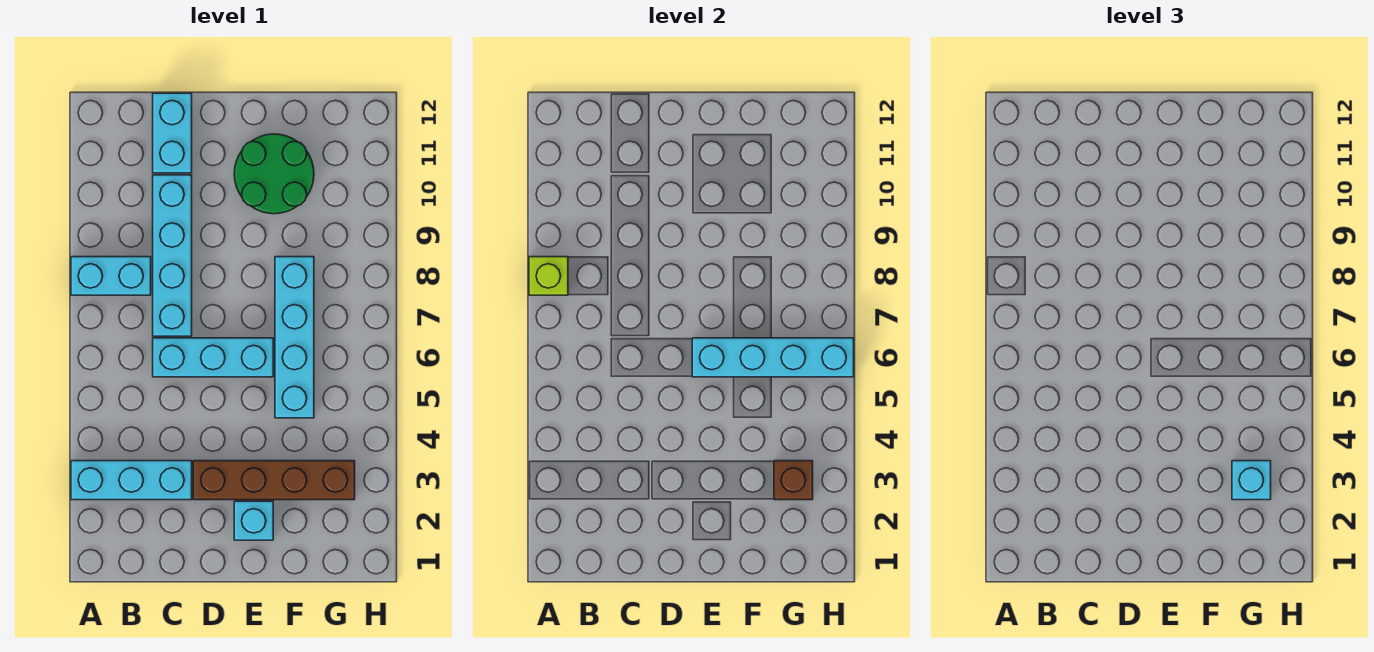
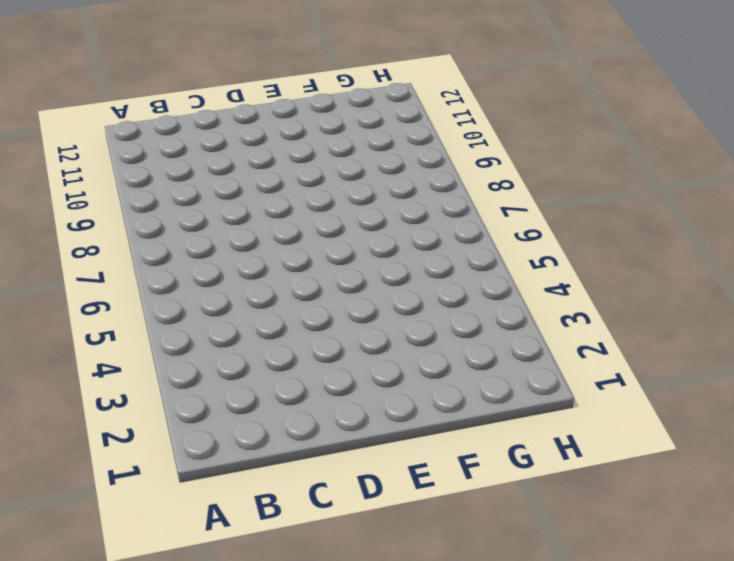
none -> cyan brick A3:C3 level 1
none -> cyan brick A8:B8 level 1
none -> cyan brick C6:E6 level 1

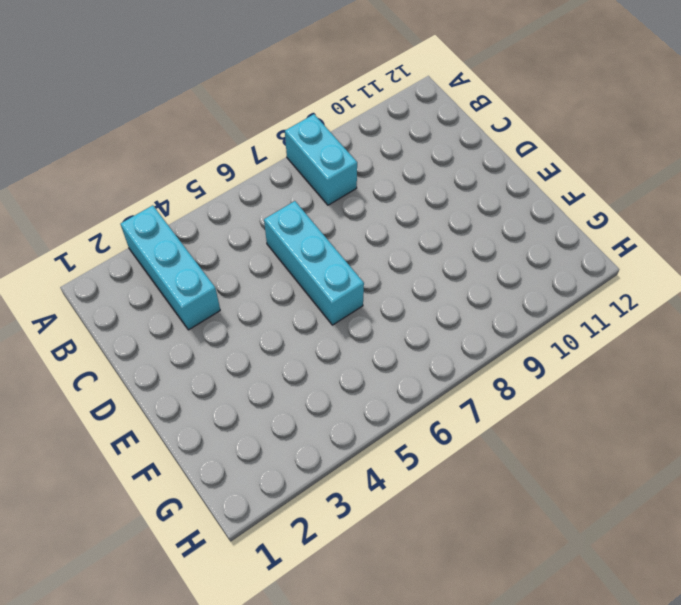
none -> cyan brick C7:C10 level 1
none -> cyan brick C11:C12 level 1
none -> brown brick D3:G3 level 1

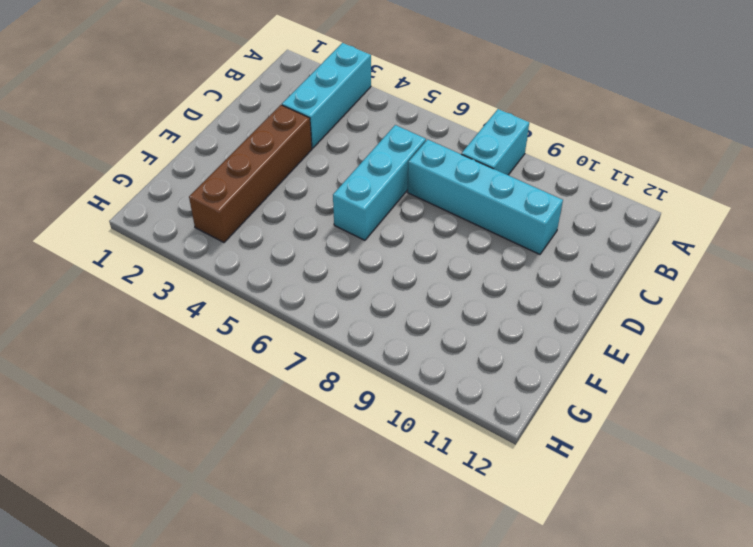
none -> cyan brick C11:C12 level 1
none -> cyan brick E2 level 1
none -> green round brick E10:F11 level 1

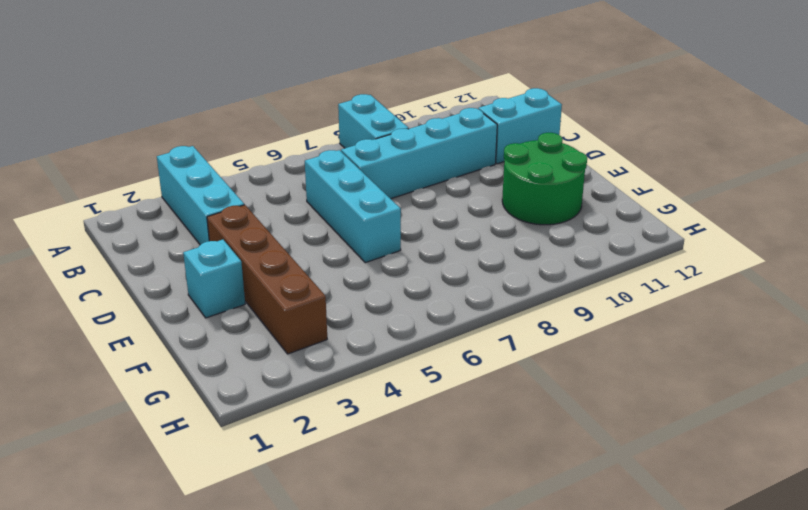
none -> cyan brick F5:F8 level 1
none -> lime brick A8 level 2
none -> cyan brick E6:H6 level 2

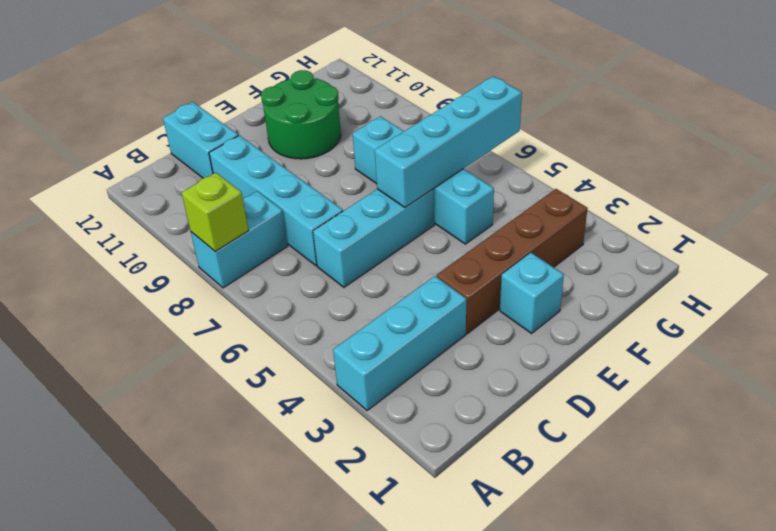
none -> brown brick G3 level 2
none -> cyan brick G3 level 3

